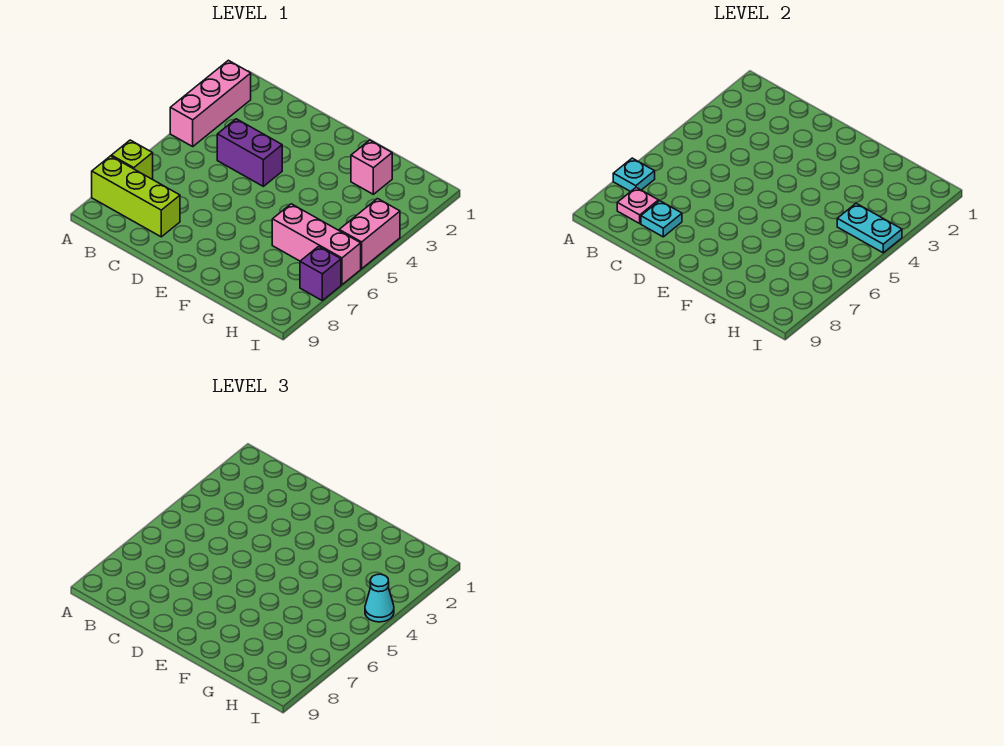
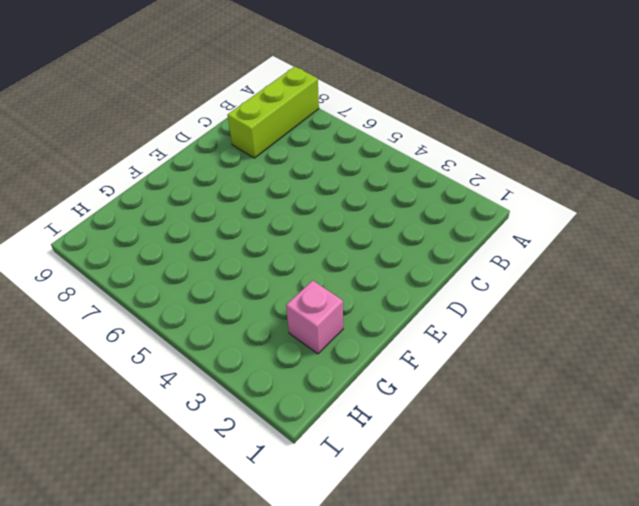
none -> pink brick A2:A4 level 1
none -> lime brick A7 level 1
none -> purple brick C4:D4 level 1

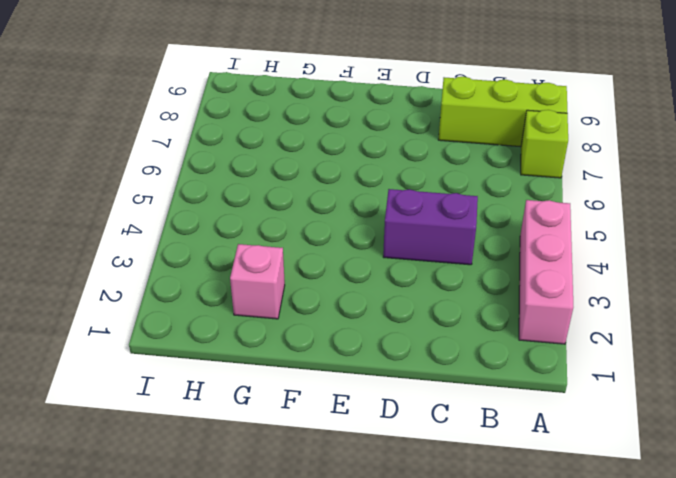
none -> pink brick G6:I6 level 1
none -> pink brick I4:I5 level 1
none -> purple brick I7 level 1

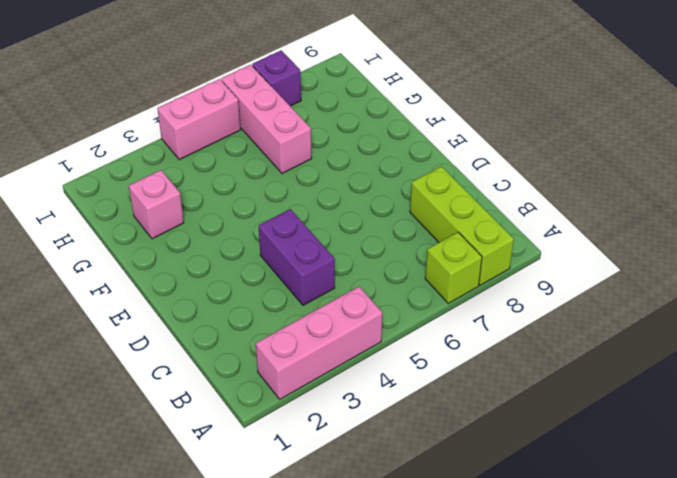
none -> cyan plate A7 level 2
none -> pink plate B8 level 2
none -> cyan plate C8 level 2

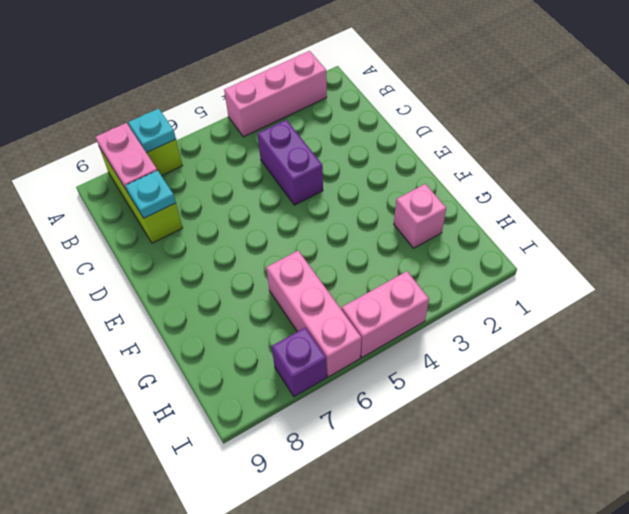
pink plate A8:B8 level 2 -> pink plate B8 level 2
none -> cyan plate H4:I4 level 2
none -> cyan cone I4 level 3

